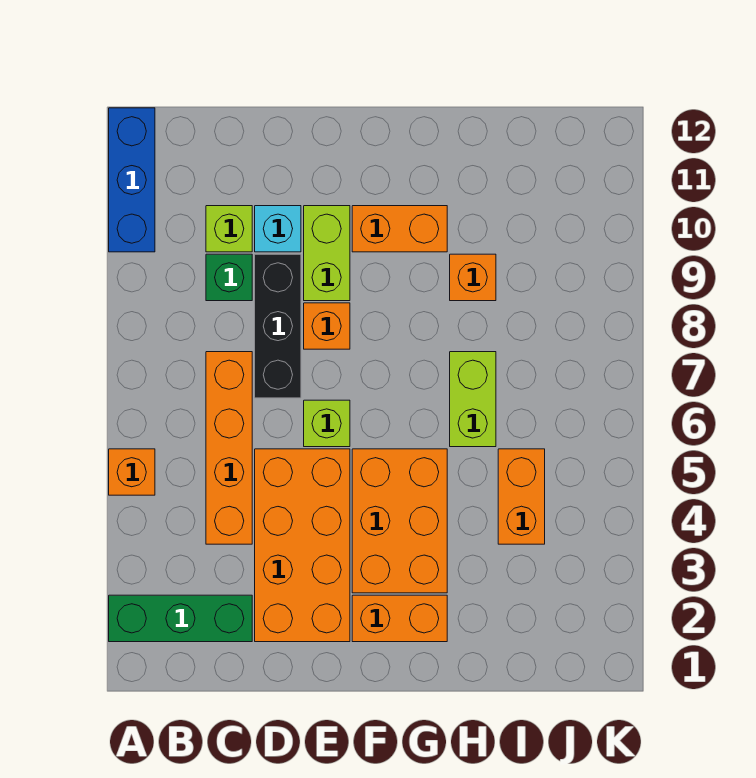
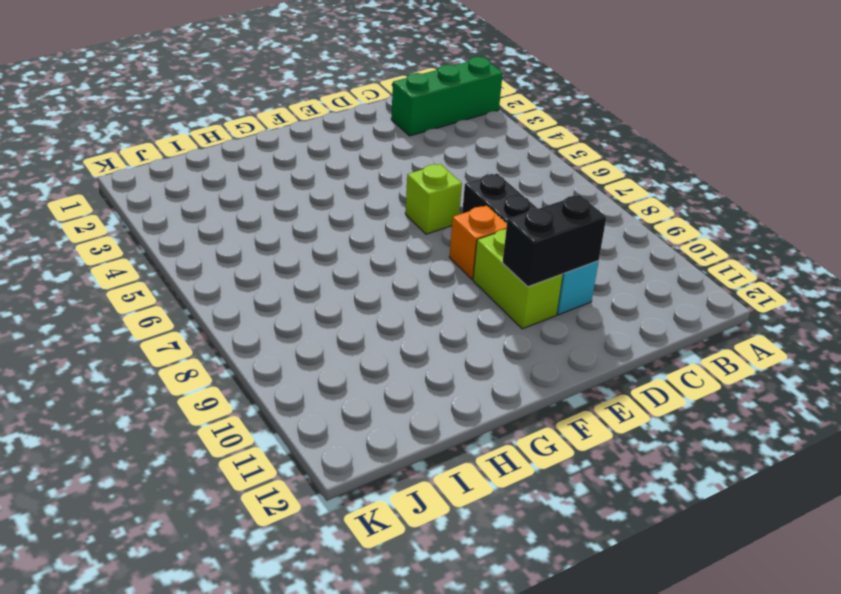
black brick D10:E10 level 2 -> none
none -> orange brick A5 level 1
none -> blue brick A10:A12 level 1
none -> orange brick C4:C7 level 1

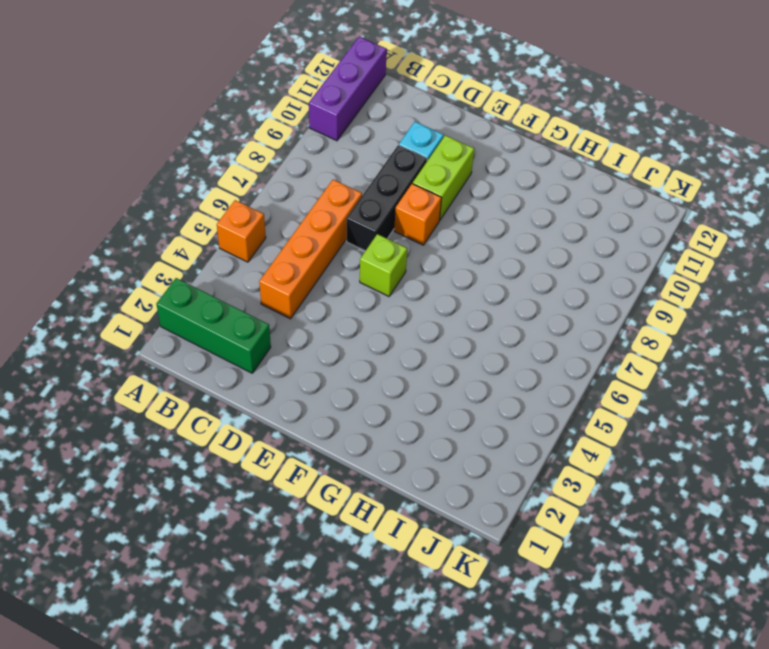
purple brick A10:A12 level 1 -> blue brick A10:A12 level 1
none -> green brick C9 level 1
none -> lime brick C10 level 1
none -> orange brick D2:E5 level 1

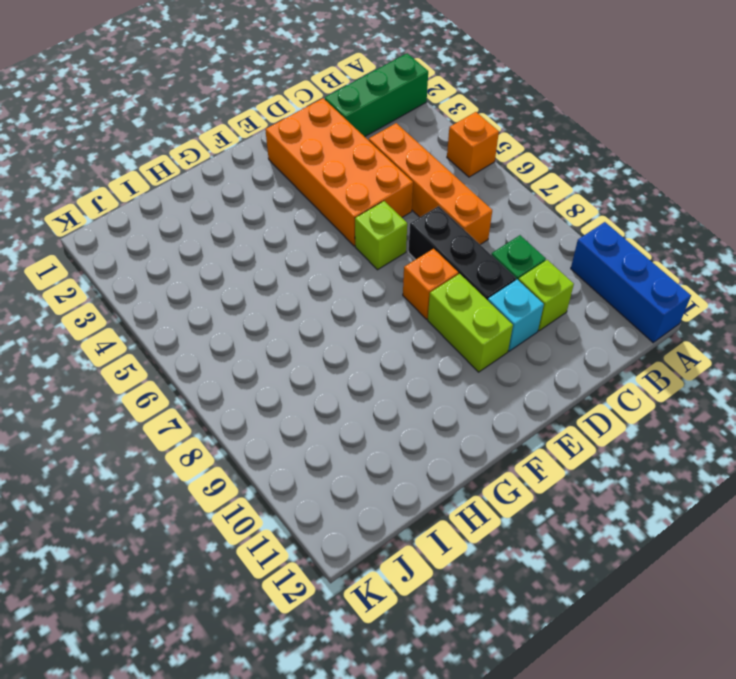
none -> orange brick F2:G2 level 1
none -> orange brick F3:G5 level 1
none -> orange brick F10:G10 level 1

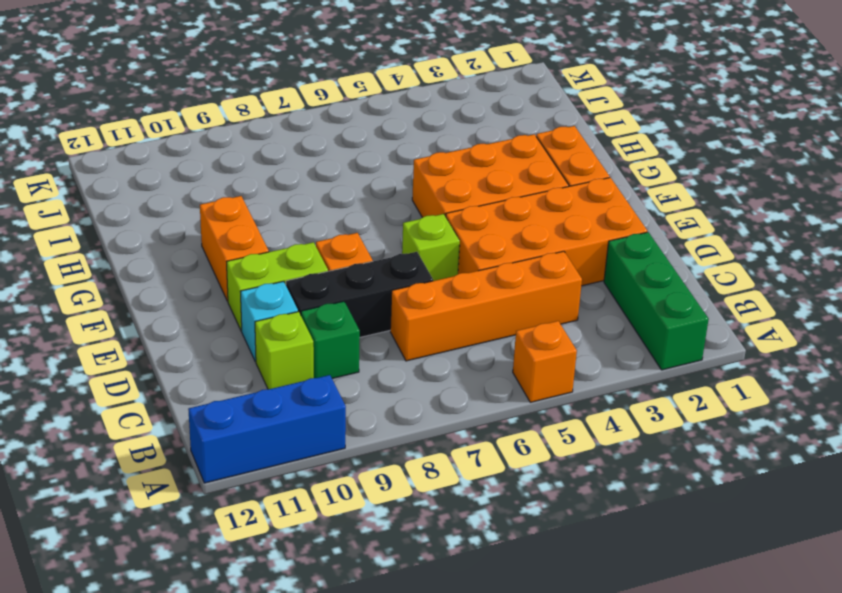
none -> lime brick H6:H7 level 1
none -> orange brick H9 level 1
none -> orange brick I4:I5 level 1

